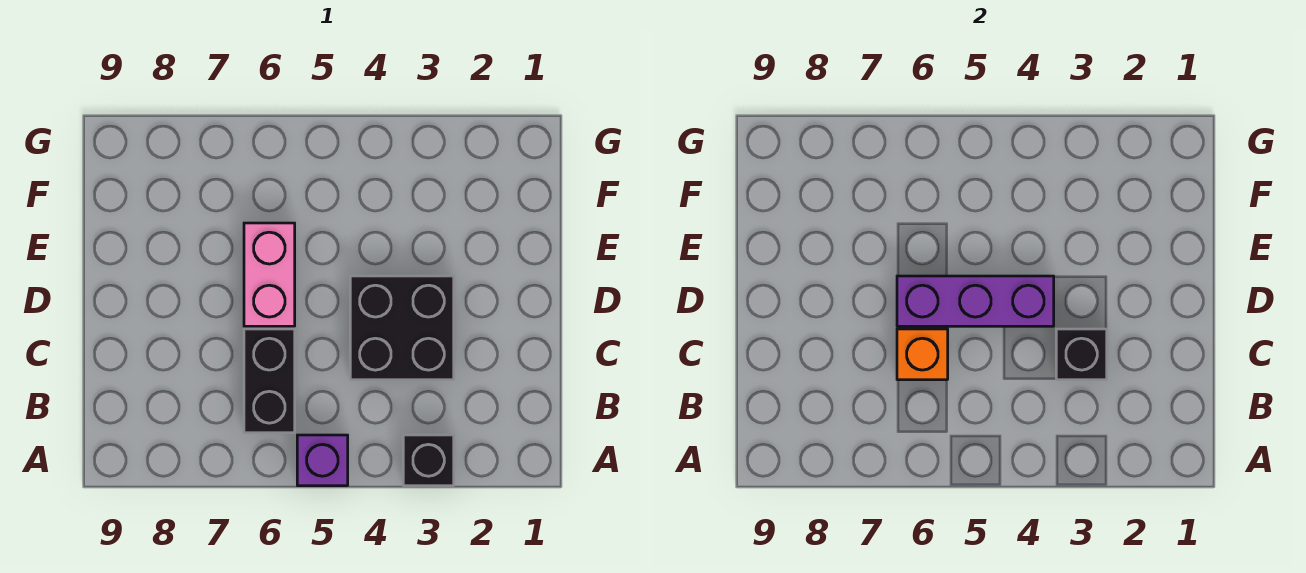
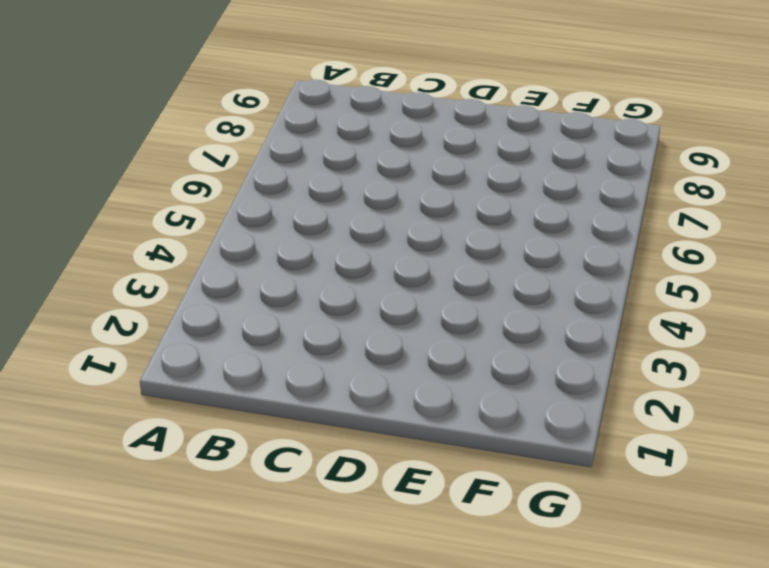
none -> black brick A3 level 1
none -> purple brick A5 level 1

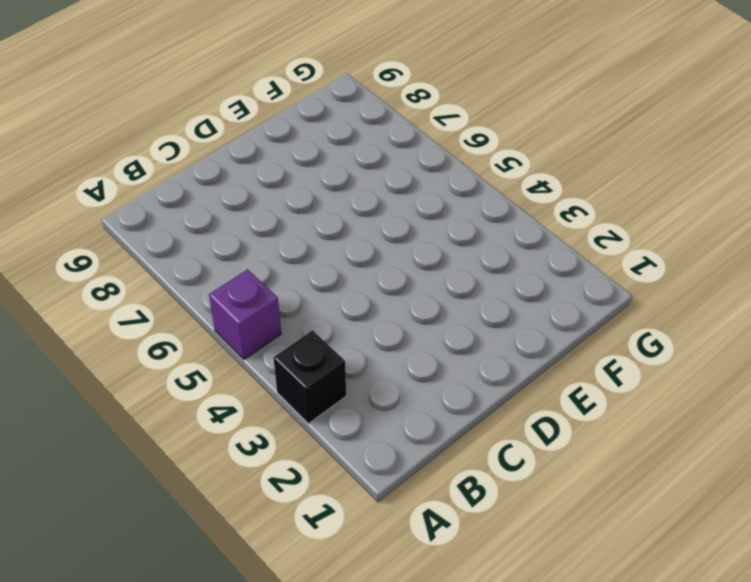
none -> black brick B6:C6 level 1
none -> black brick C3:D4 level 1

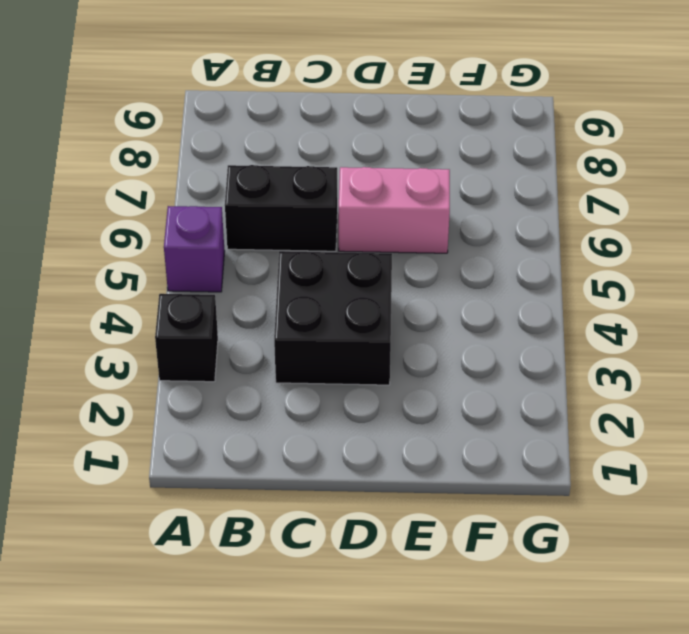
none -> black brick C3 level 2
none -> orange brick C6 level 2

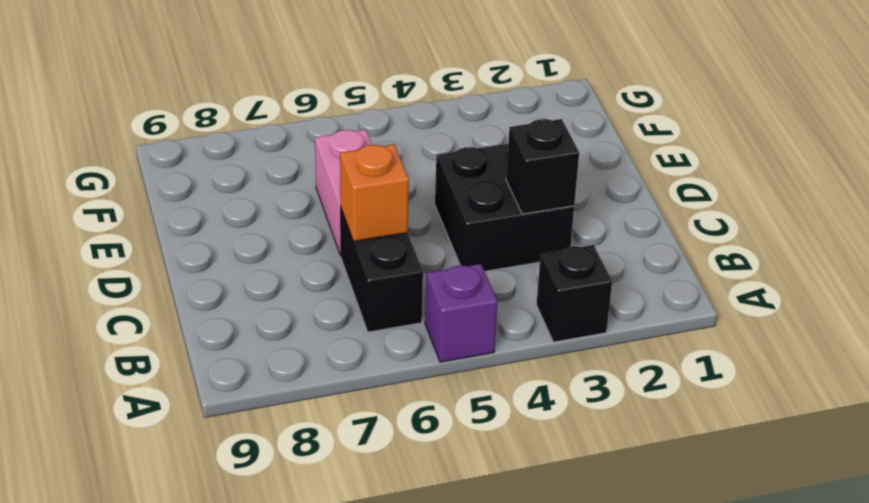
none -> purple brick D4:D6 level 2

